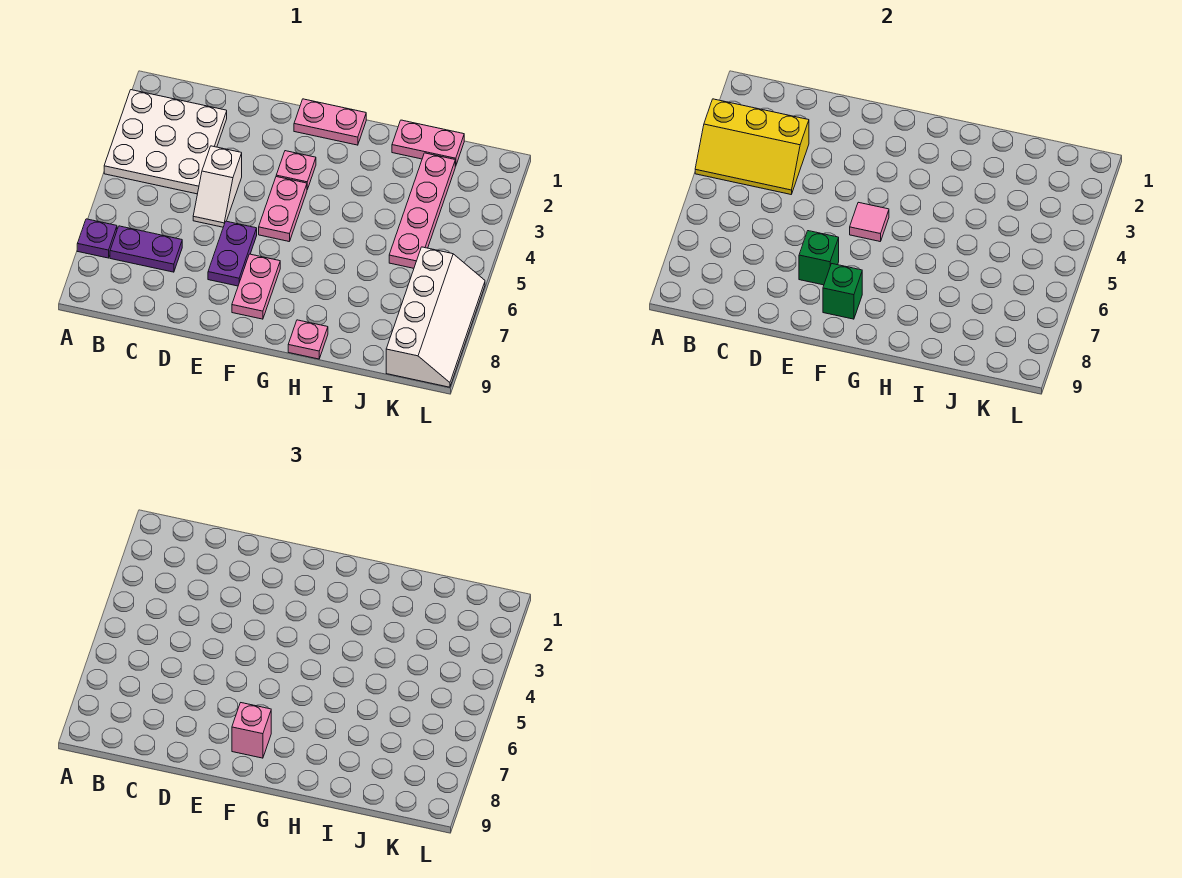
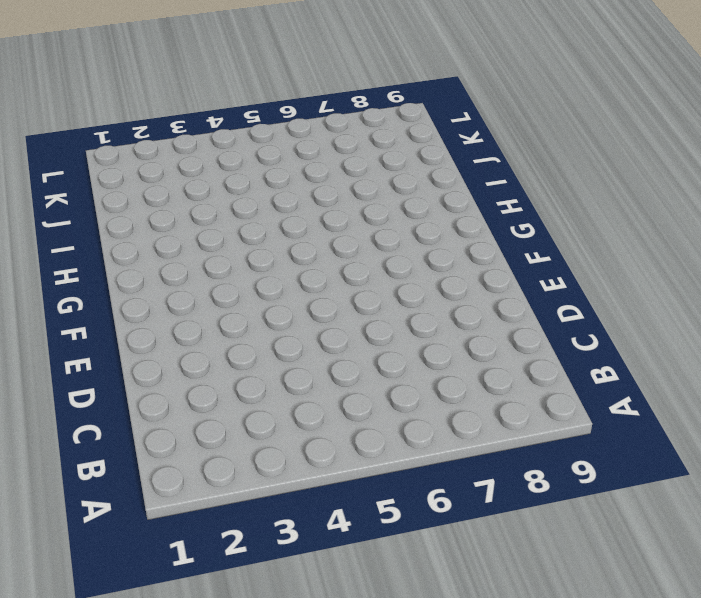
none -> white plate A2:C4 level 1
none -> purple plate A7 level 1
none -> purple plate B7:C7 level 1

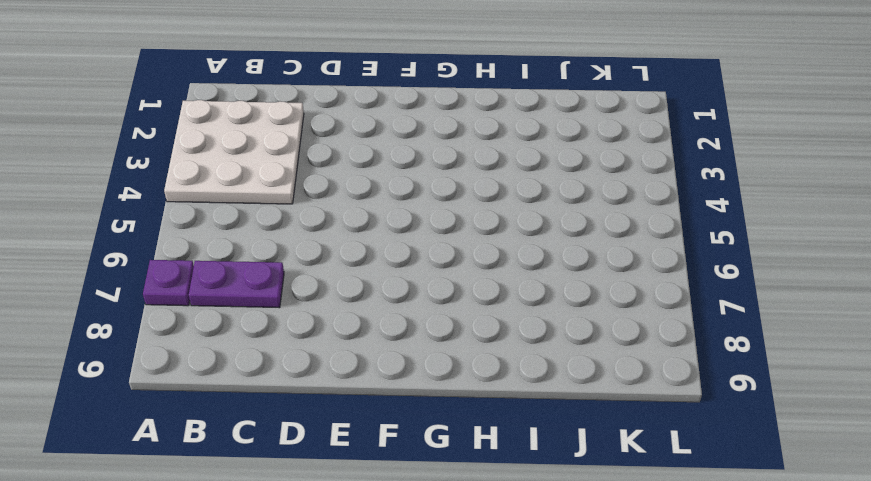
none -> white slope D4:D5 level 1 top 4
none -> purple plate E6:E7 level 1
none -> pink plate F1:G1 level 1

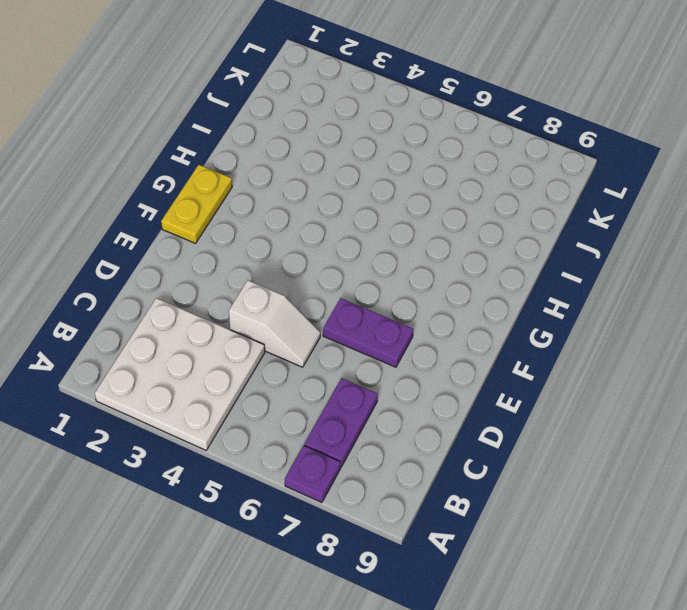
yellow plate F1:G1 level 1 -> pink plate F1:G1 level 1
none -> pink plate F3 level 1
none -> pink plate F4:F5 level 1
none -> pink plate F7:F8 level 1

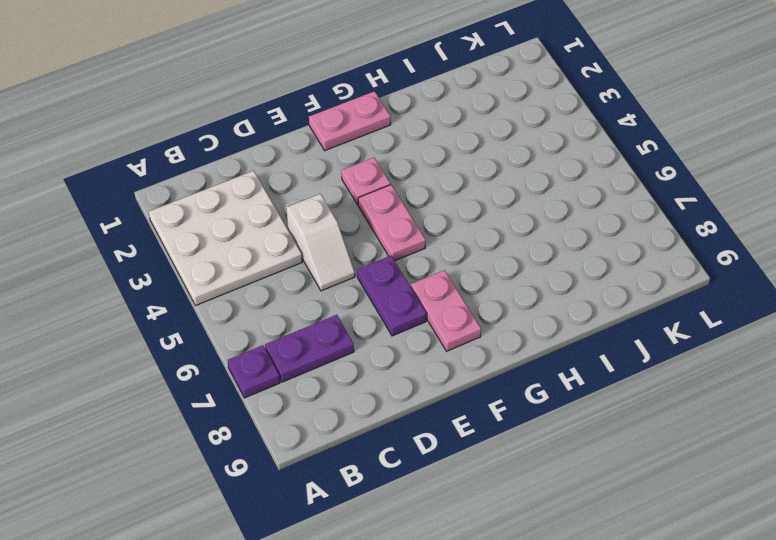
none -> pink plate H9 level 1
none -> pink plate I1:J1 level 1
none -> pink plate J2:J5 level 1

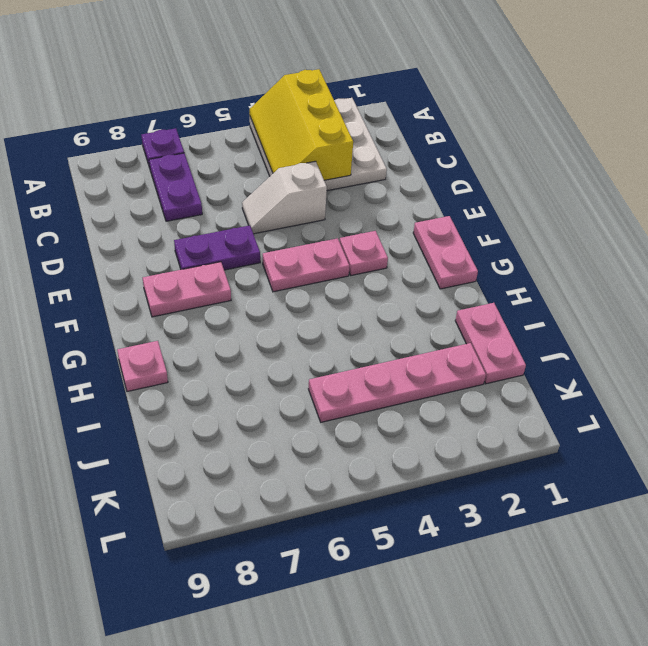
none -> white slope K6:L9 level 1 top K
none -> green brick E7 level 2
none -> pink tile F5 level 2

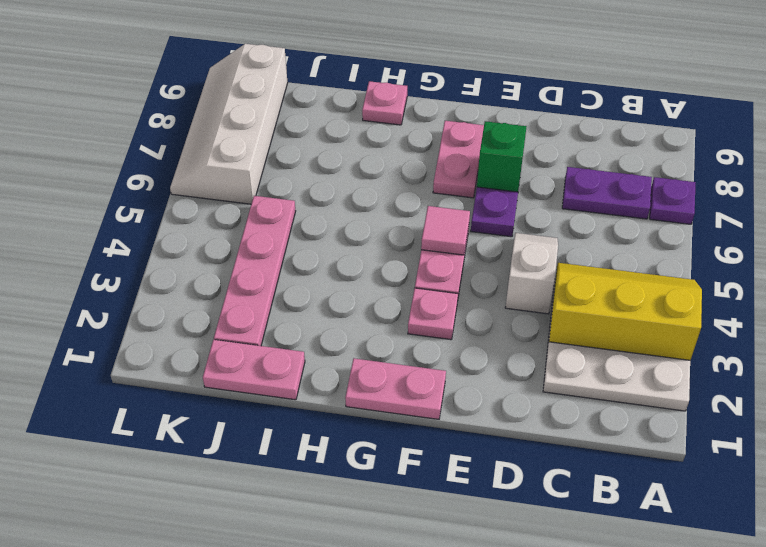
none -> green brick F8 level 2
none -> pink brick F8 level 3

